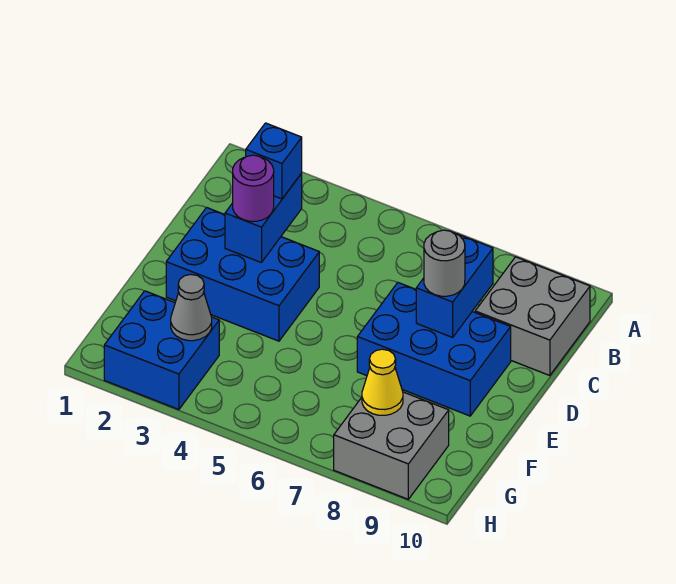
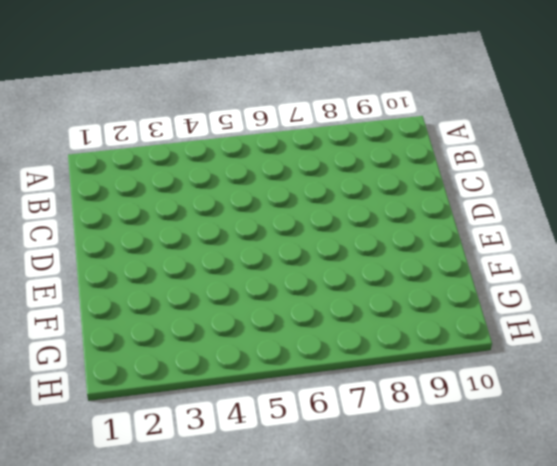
none -> grey brick B9:C10 level 1
none -> blue brick D2:E4 level 1
none -> blue brick D7:E9 level 1

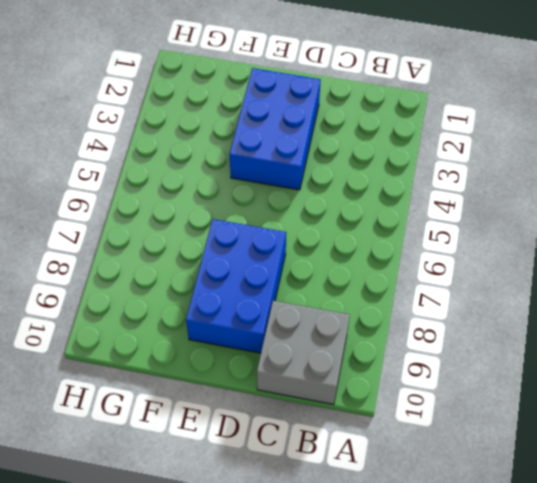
none -> blue brick G2:H3 level 1
none -> grey brick G8:H9 level 1
none -> blue brick C3:D3 level 2

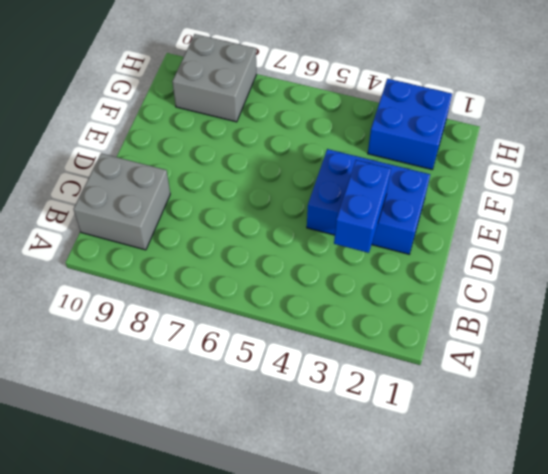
none -> blue brick D7:E9 level 1
none -> blue brick C8:D8 level 2
none -> grey cone G3 level 2

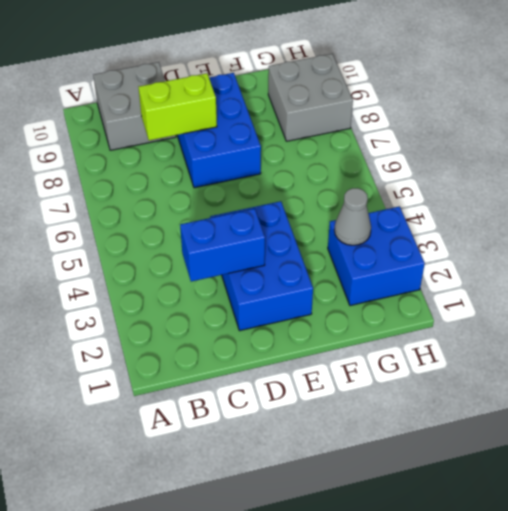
lime brick C8:D8 level 2 -> blue brick C8:D8 level 2
none -> yellow cone G8 level 2
none -> blue brick C3 level 3
none -> purple round brick D3 level 3

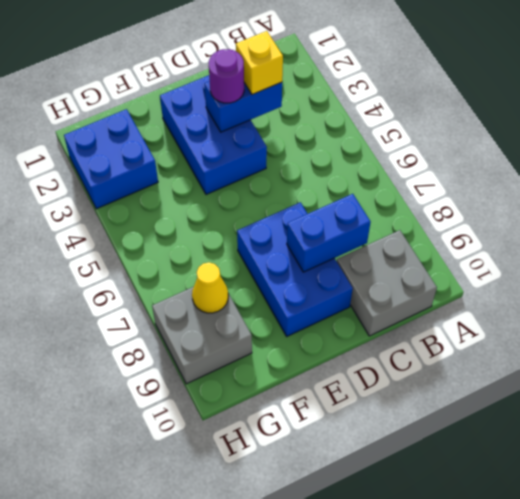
yellow brick C3 level 3 -> blue brick C3 level 3
none -> grey cone G3 level 2
none -> grey round brick D8 level 3

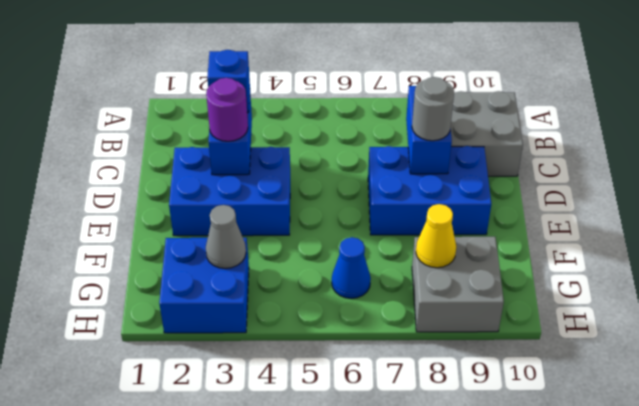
blue cone G6 level 1 -> none

